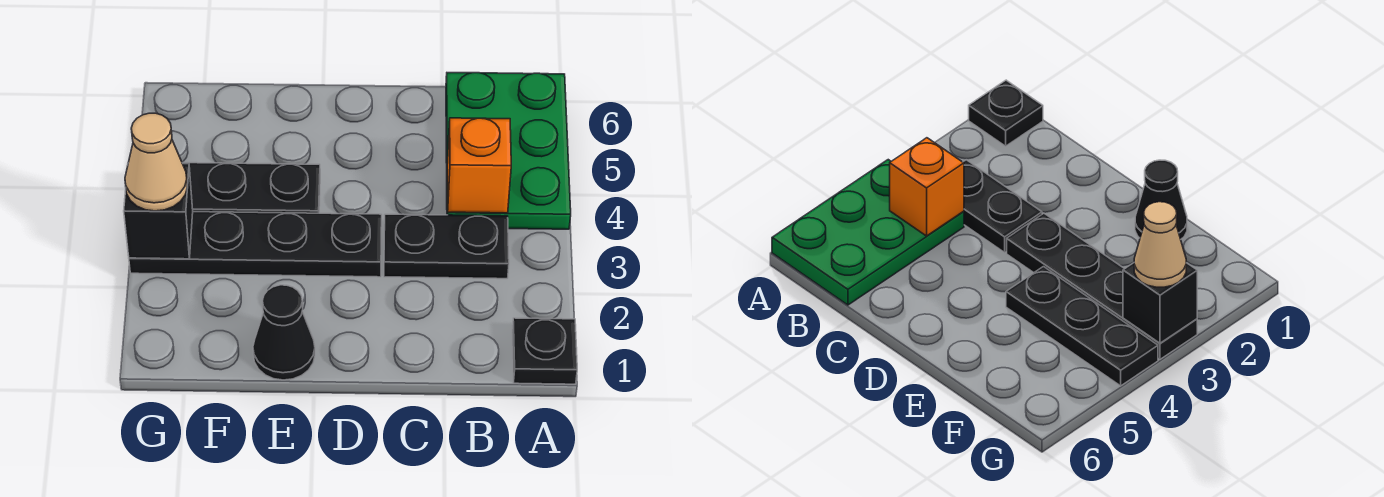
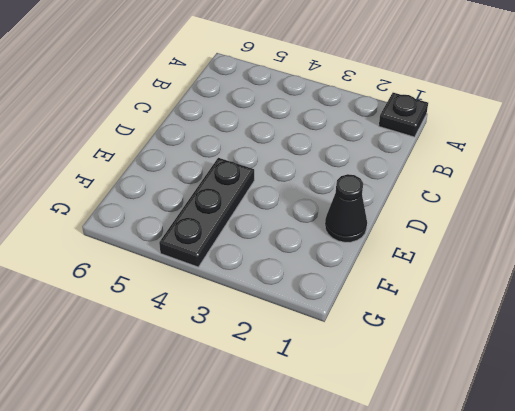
none -> green plate A4:B6 level 1
none -> black plate B3:C3 level 1

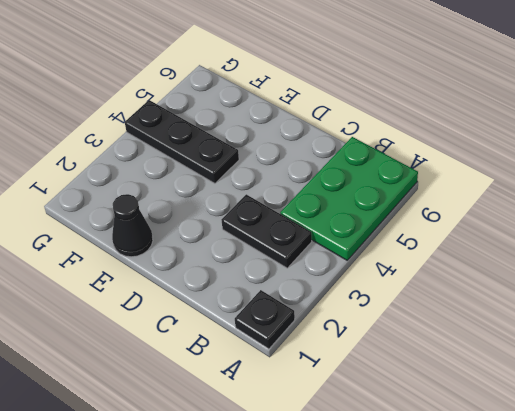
none -> black plate D3:G3 level 1
none -> orange brick B4 level 2

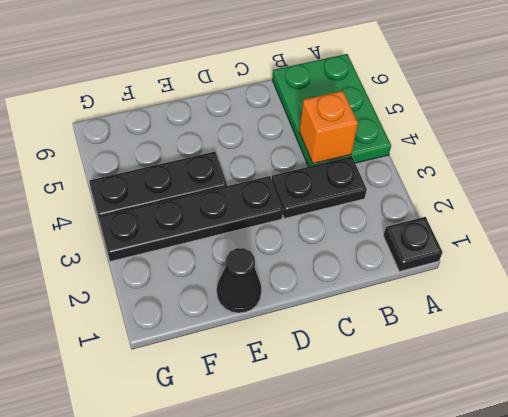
none -> black brick G3 level 2
none -> tan cone G3 level 3

